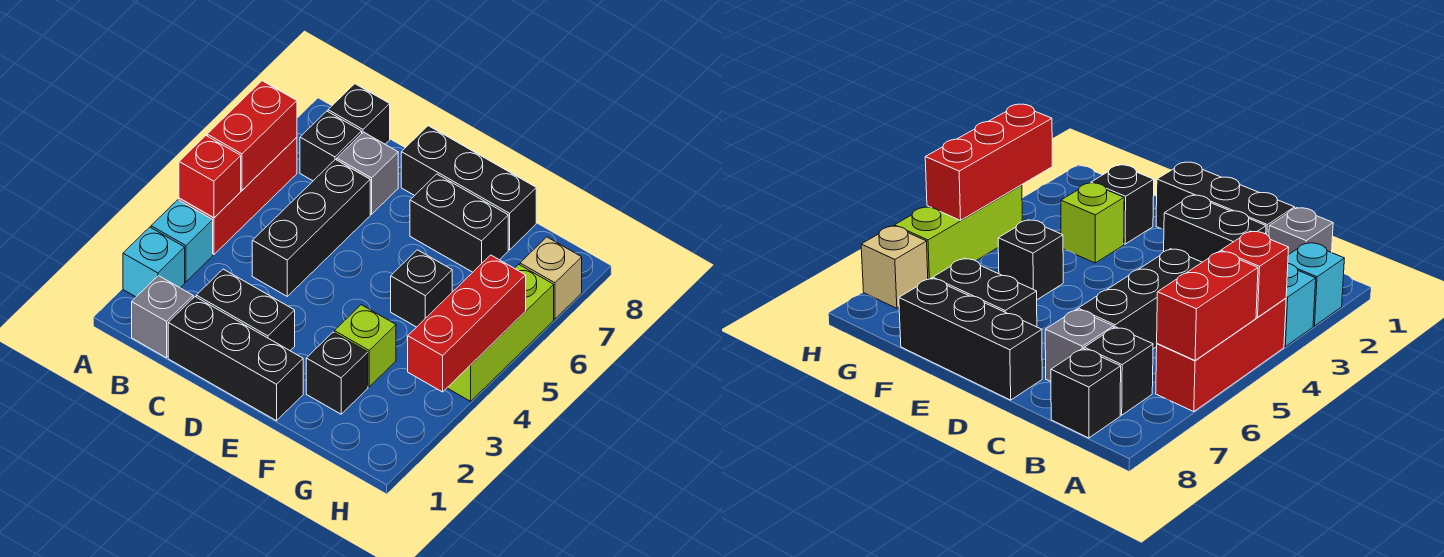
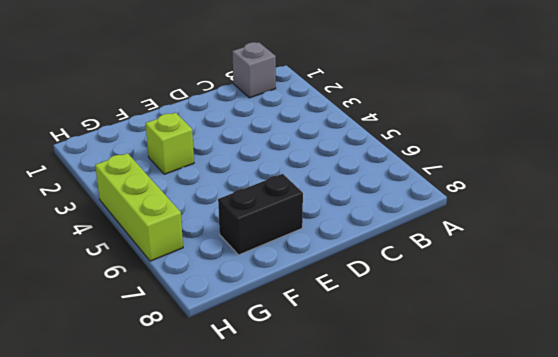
none -> cyan brick A2 level 1
none -> cyan brick A3 level 1
none -> red brick A4:A6 level 1

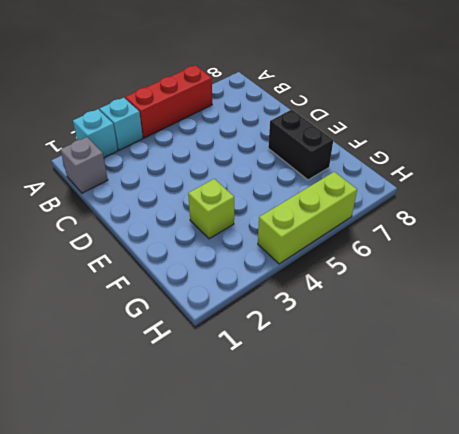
none -> black brick B7 level 1
none -> black brick B8 level 1
none -> black brick C1:E1 level 1

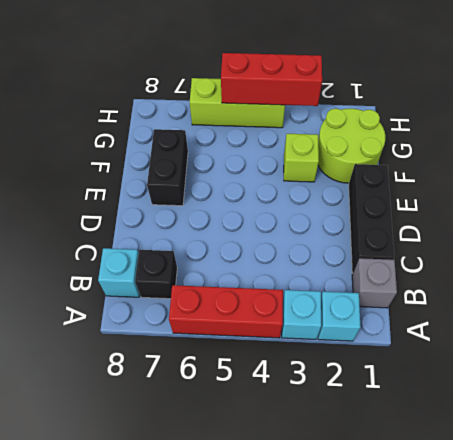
cyan brick B8 level 1 -> black brick B8 level 1
lime round brick F1:G2 level 1 -> black brick F2 level 1
none -> black brick C2:D2 level 1
none -> black brick C4:C6 level 1
none -> grey brick C7 level 1

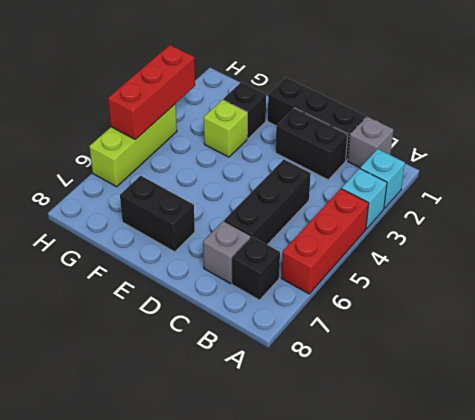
none -> black brick B8 level 1
none -> black brick D8:F8 level 1
none -> black brick F5 level 1

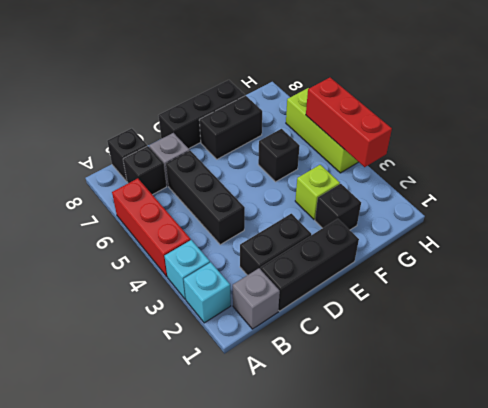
none -> tan brick H7 level 1
none -> red brick A4 level 2
none -> red brick A5:A6 level 2

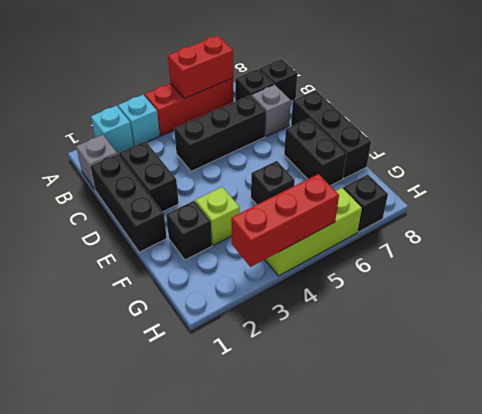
black brick H7 level 1 -> tan brick H7 level 1
none -> red brick A4 level 2

